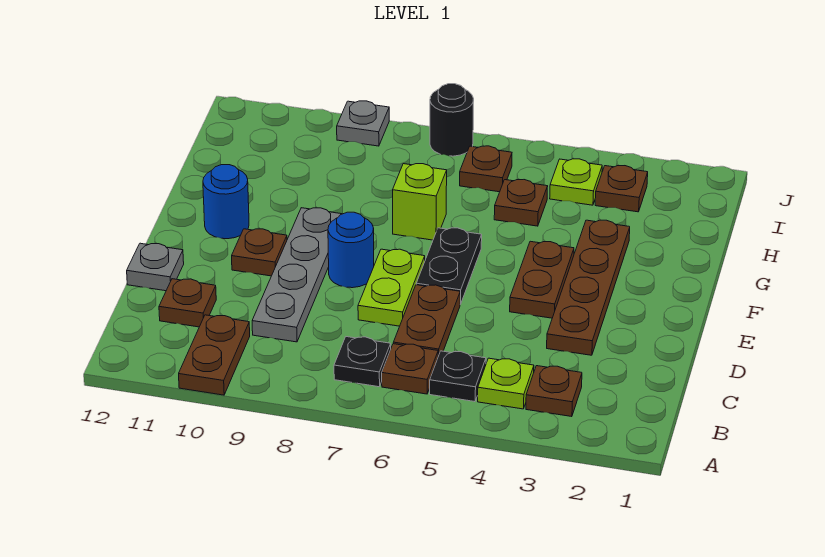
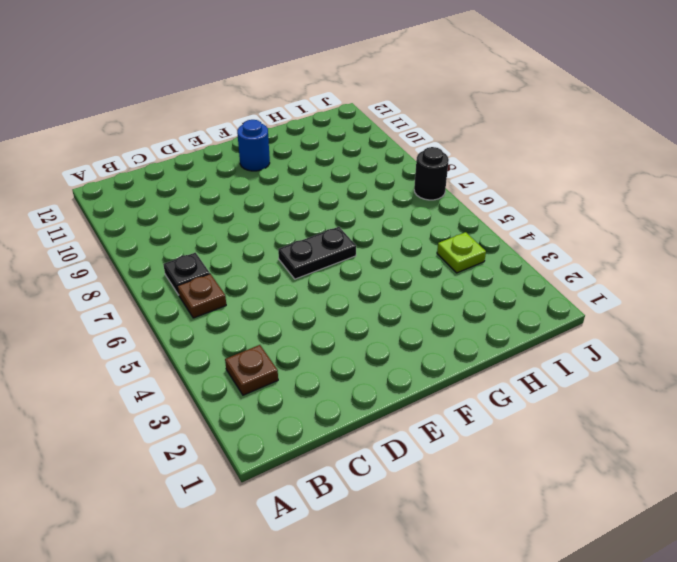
none -> brown plate A10:B10 level 1
none -> lime plate B4 level 1
none -> black plate B5 level 1

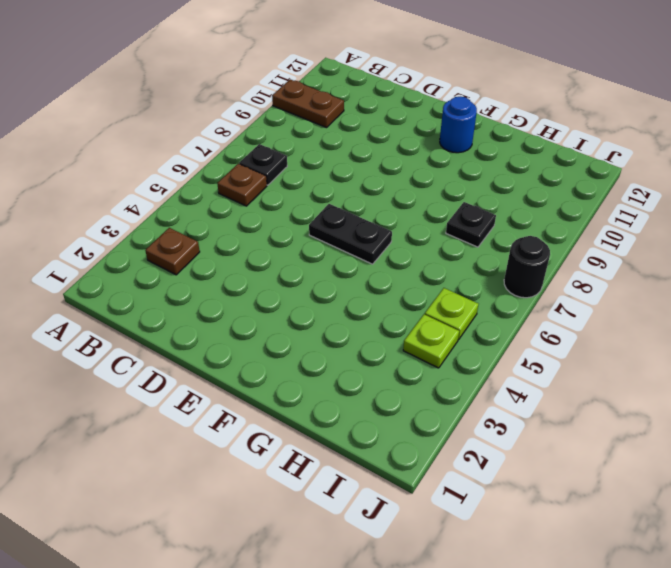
black plate H8 level 1 -> black plate B5 level 1
lime plate I5 level 1 -> lime plate B4 level 1
none -> brown plate C6:D6 level 1
none -> grey plate C9:F9 level 1
none -> brown plate C11 level 1

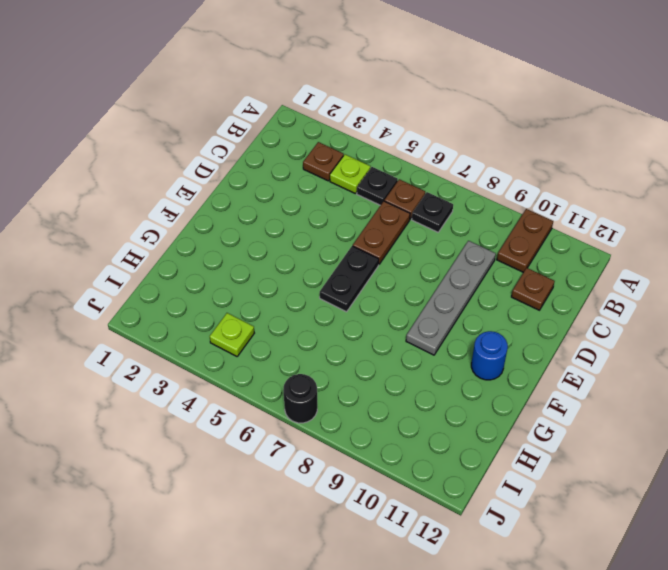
none -> brown plate D3:G3 level 1
none -> lime plate D7:E7 level 1
none -> grey plate D12 level 1

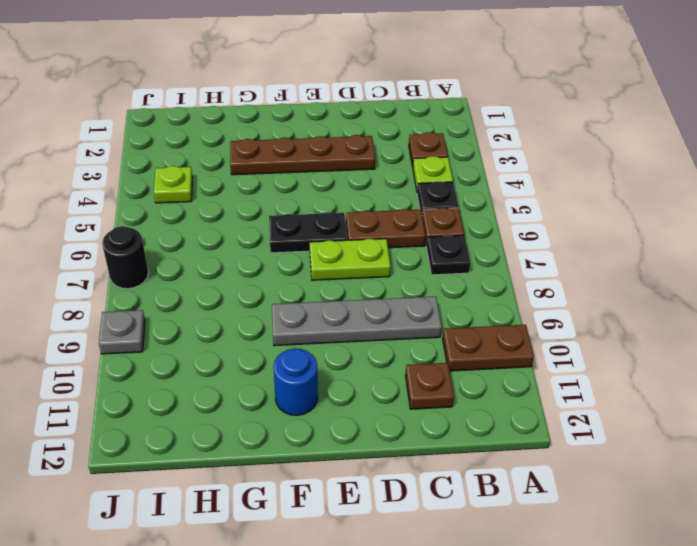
none -> grey plate D12 level 1
none -> brown plate E4:F4 level 1
none -> blue round brick E8 level 1

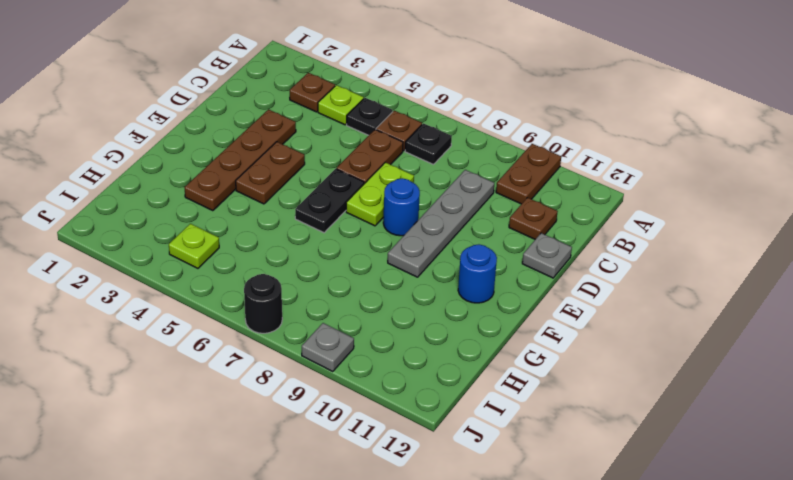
none -> brown plate E10 level 1
none -> lime brick G7 level 1
none -> brown plate H5 level 1

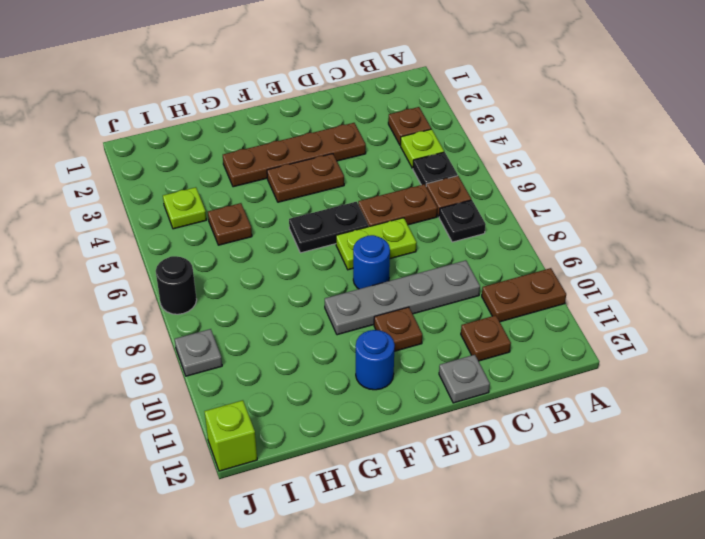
lime brick J12 level 1 -> lime brick G7 level 1
none -> brown plate I3 level 1
none -> brown plate I6 level 1

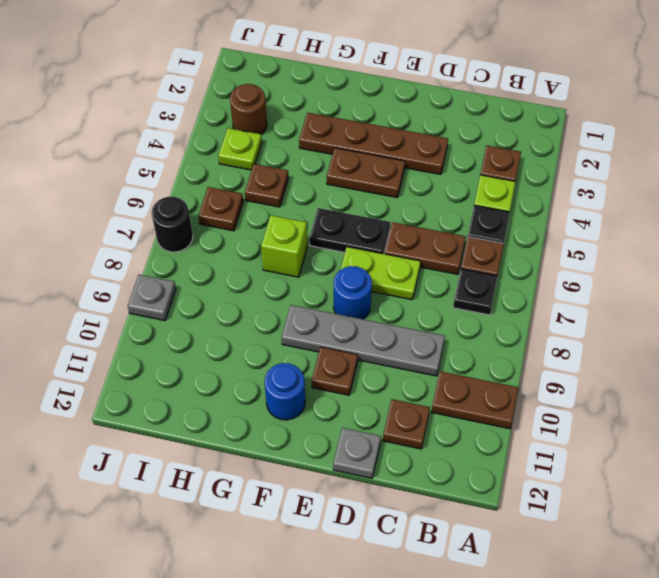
brown round brick I3 level 1 -> brown plate I3 level 1

